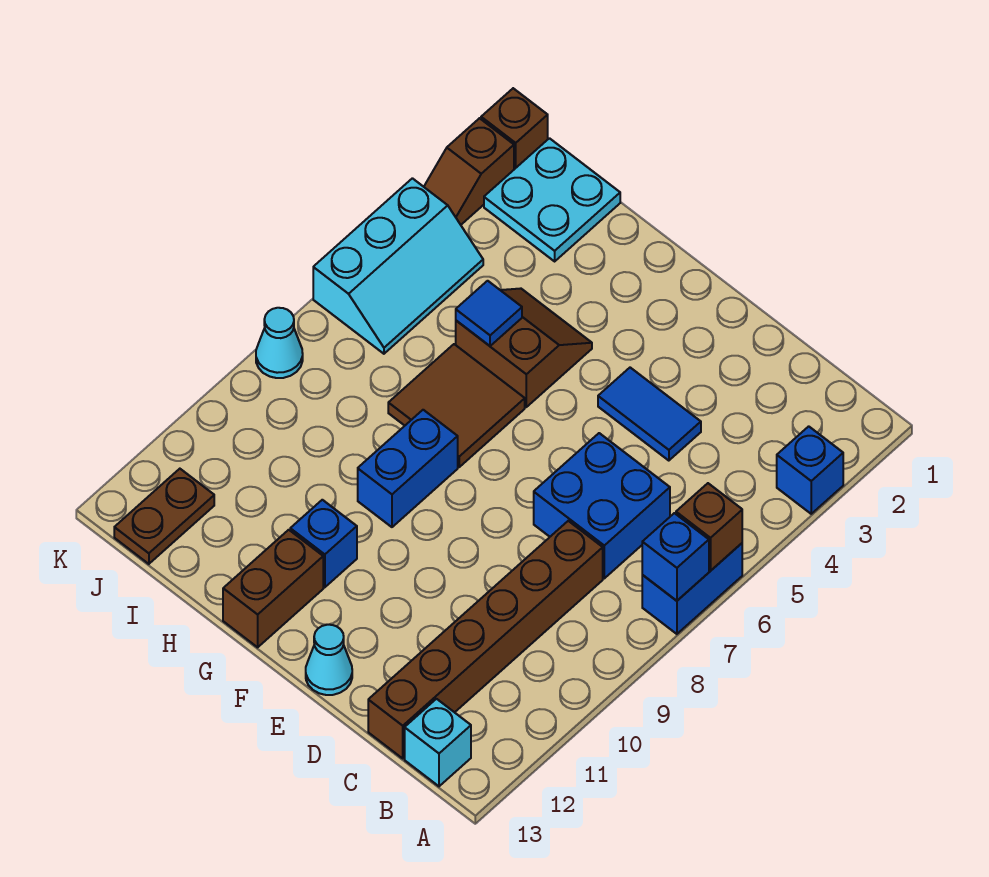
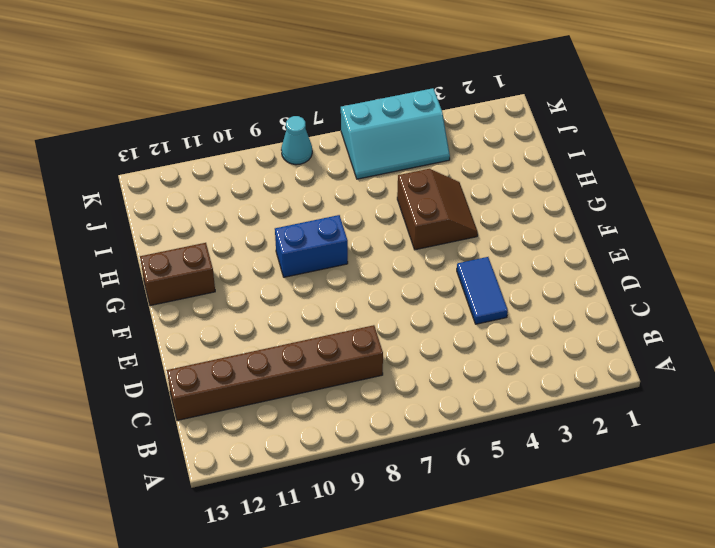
none -> blue brick A3 level 1
none -> blue brick A6:A7 level 1
none -> cyan brick B13 level 1

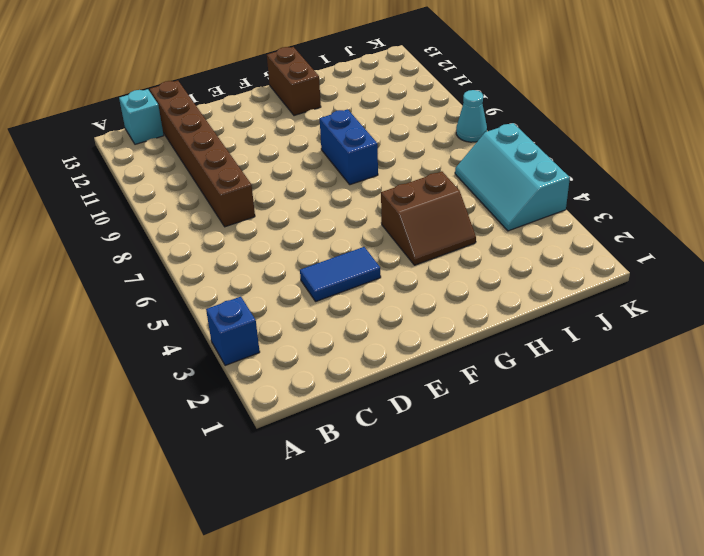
none -> blue brick A6:A7 level 1
none -> blue brick C6:D7 level 1
none -> cyan cone E13 level 1

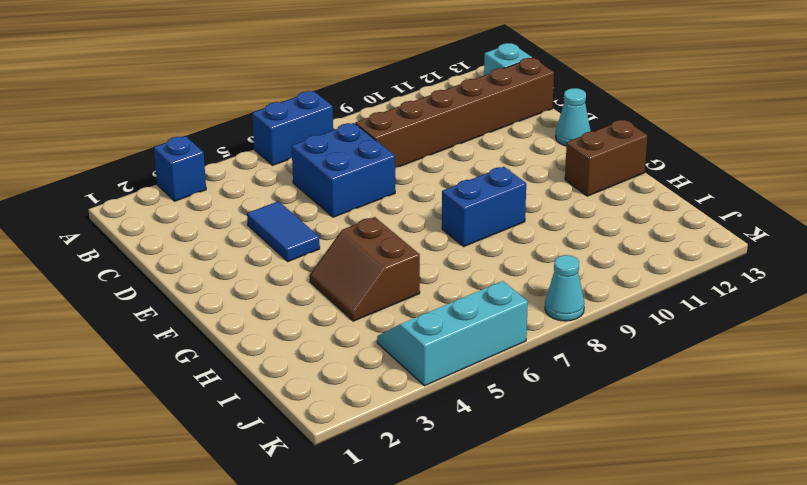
none -> brown tile G6:H7 level 1
none -> blue brick G11 level 1
none -> cyan plate I1:J2 level 1

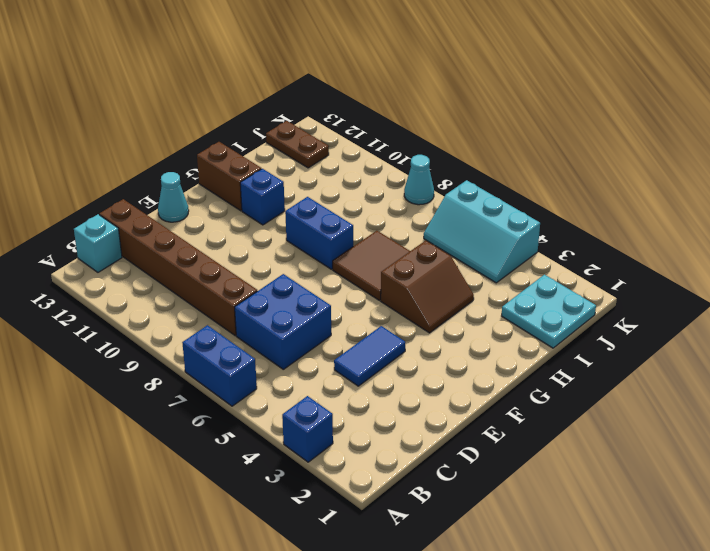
none -> brown brick K1 level 1
none -> brown slope K2:K3 level 1 top 2
none -> brown brick A6 level 2

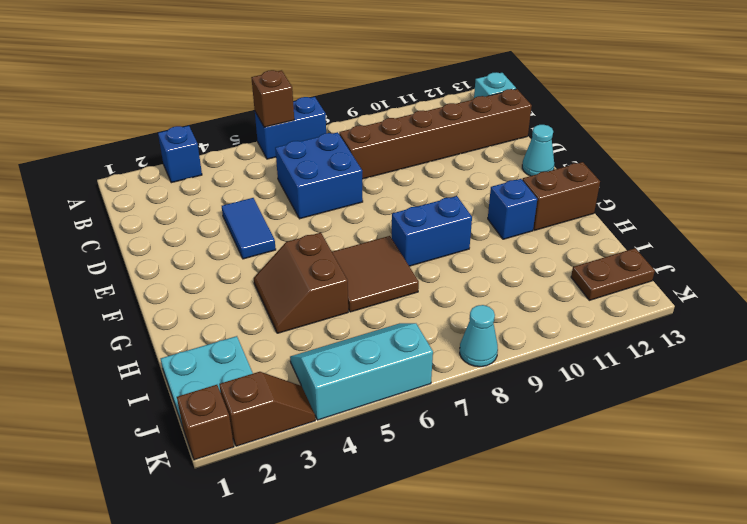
none -> blue brick A7 level 2
none -> blue tile H5 level 2

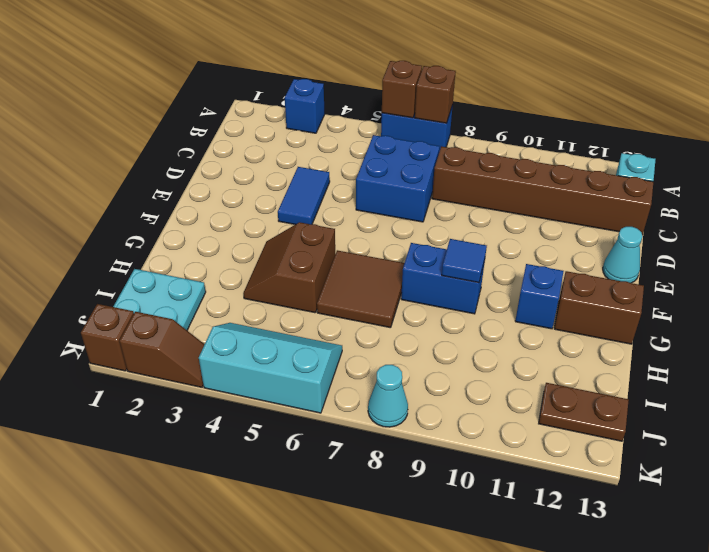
brown brick A7 level 2 -> blue brick A7 level 2
blue tile G9 level 2 -> blue tile H5 level 2

